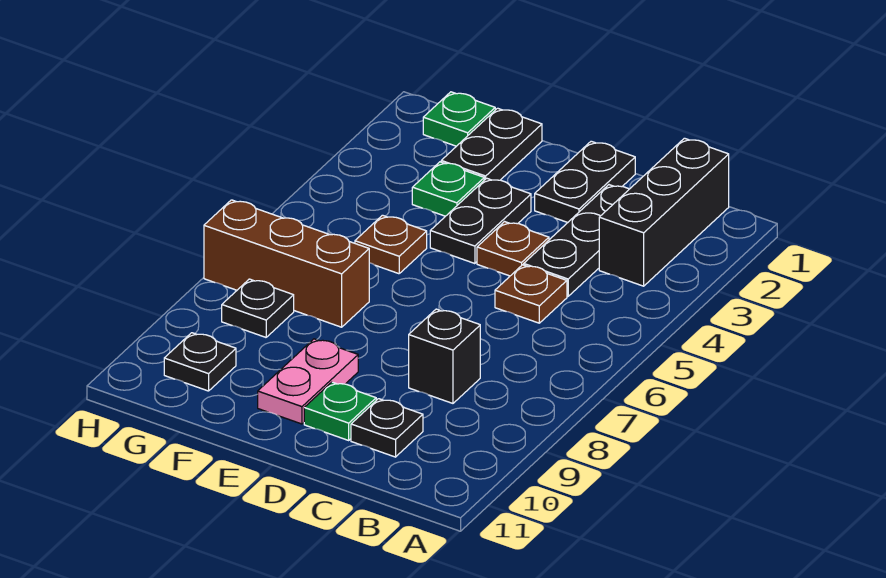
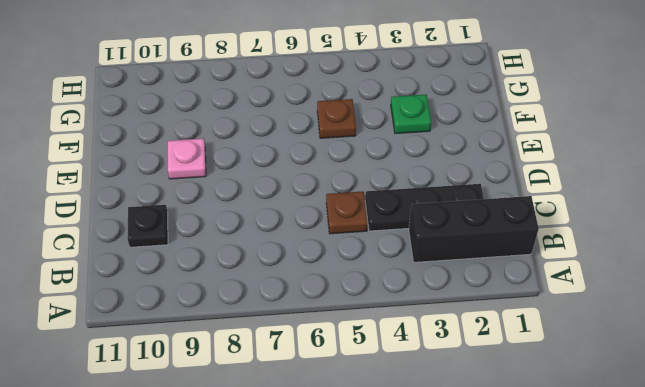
pink plate E9 level 1 -> pink plate E9:E10 level 1
none -> black brick C8 level 1
none -> black plate D1:D2 level 1
none -> brown plate D4 level 1

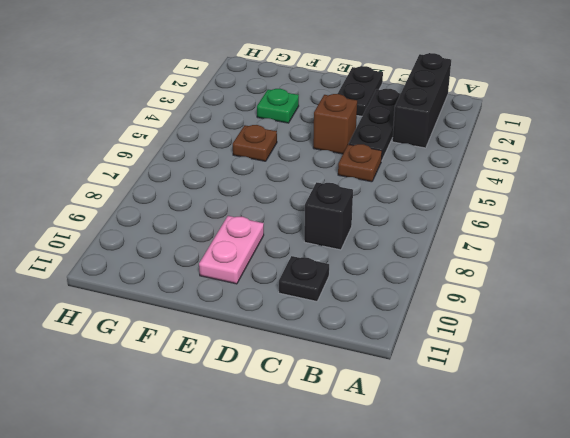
brown brick D4 level 1 -> brown plate D4 level 1
none -> green plate D10 level 1
none -> black plate E3:E4 level 1
none -> black plate F1:F2 level 1

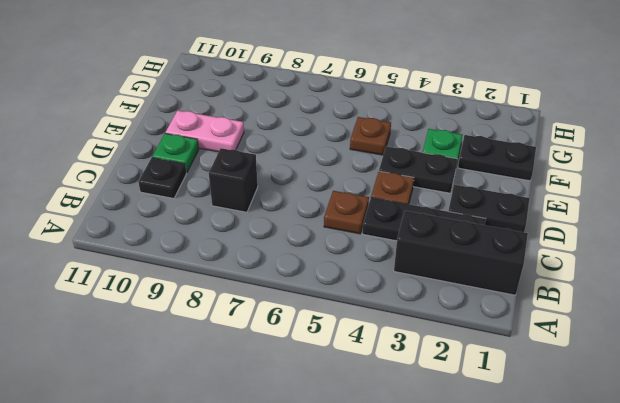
none -> brown brick F7:H7 level 1
none -> green plate G1 level 1
none -> black plate G8 level 1

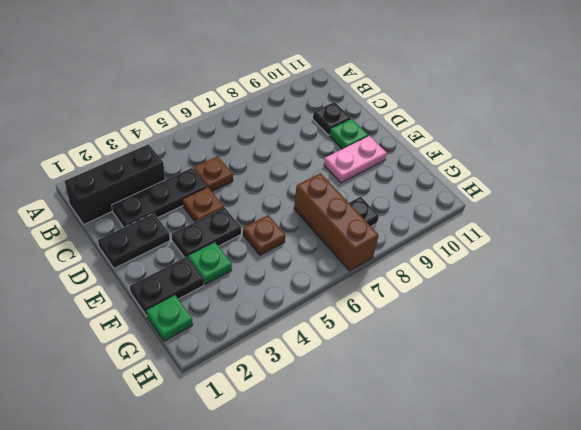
none -> black brick C8 level 1
none -> black plate G10 level 1

